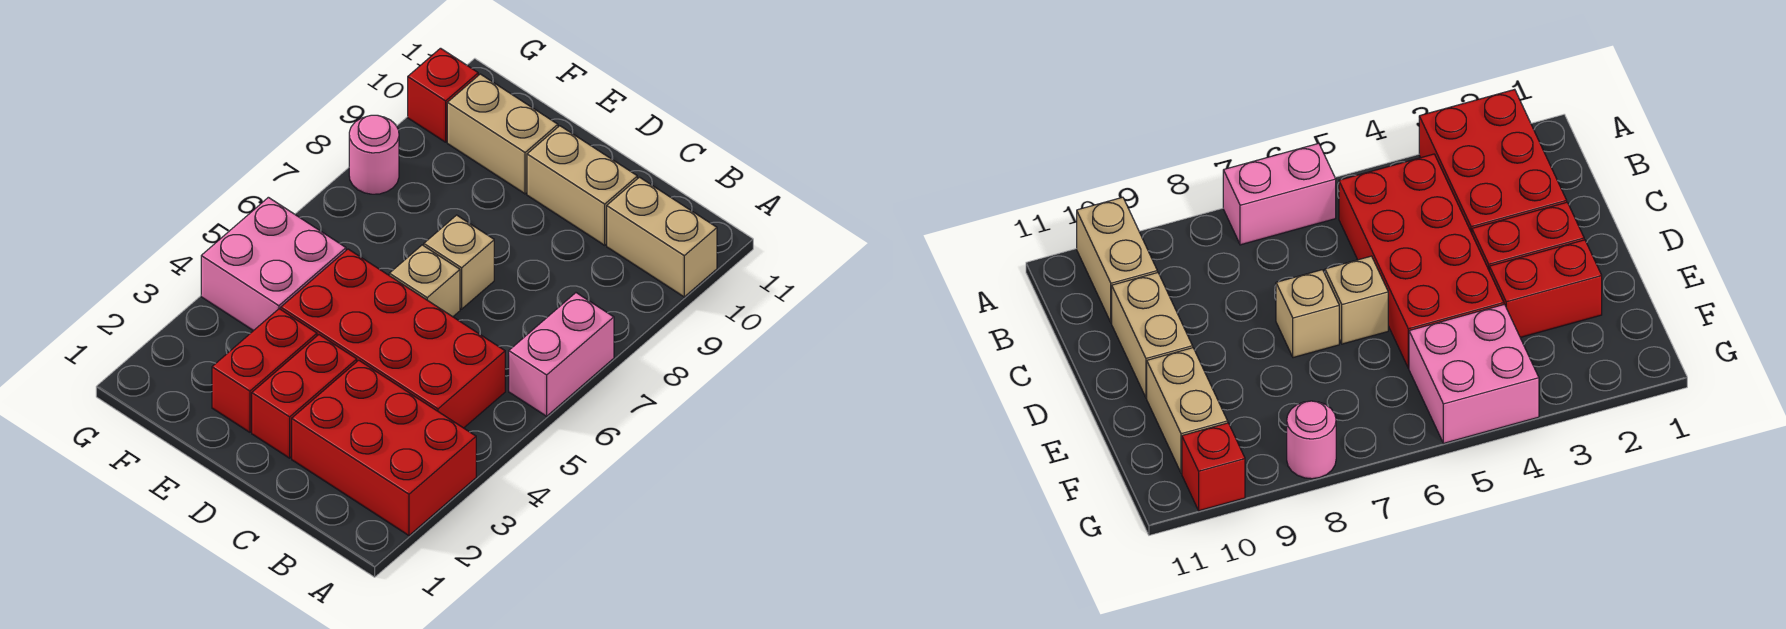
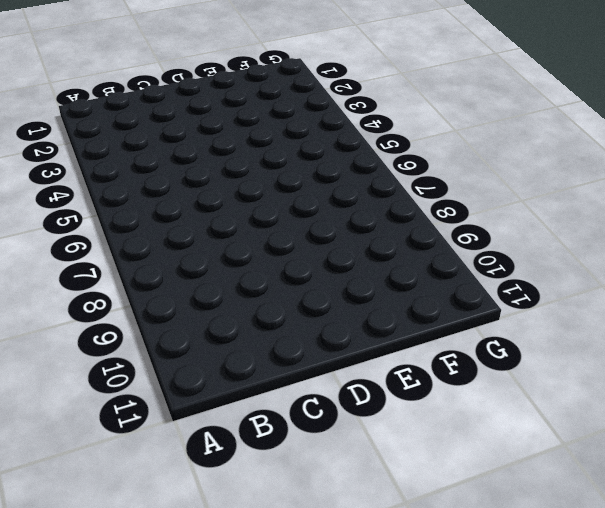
none -> red brick A2:C3 level 1
none -> pink brick A6:A7 level 1
none -> tan brick A10:B10 level 1

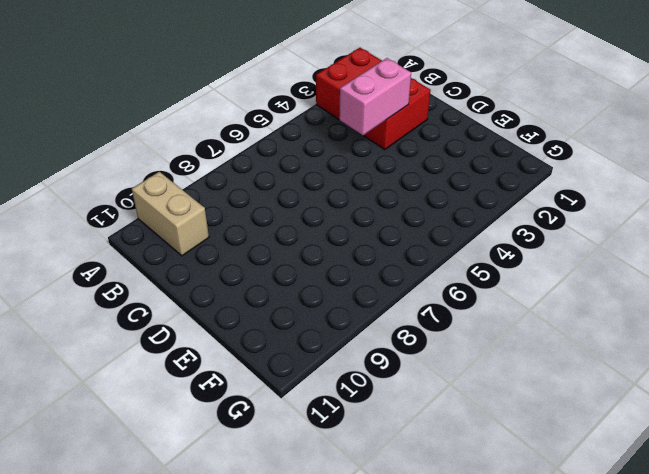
pink brick C3:C4 level 2 -> pink brick A6:A7 level 1
none -> red brick B4:E5 level 1
none -> tan brick C10:D10 level 1
none -> red brick D2:D3 level 1

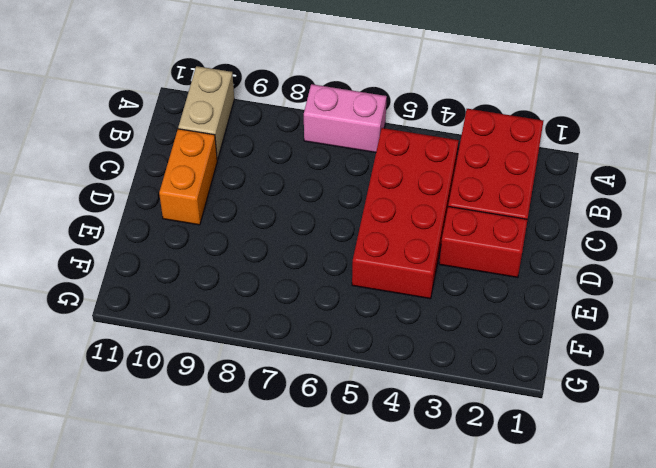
orange brick C10:D10 level 1 -> tan brick C10:D10 level 1
none -> tan brick D6 level 1
none -> tan brick D7 level 1
none -> red brick E2:E3 level 1

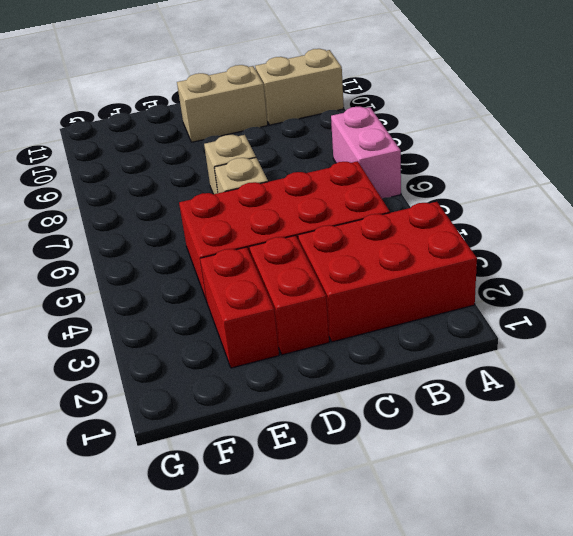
none -> tan brick E10:F10 level 1
none -> pink brick F4:G5 level 1
none -> pink round brick G8 level 1

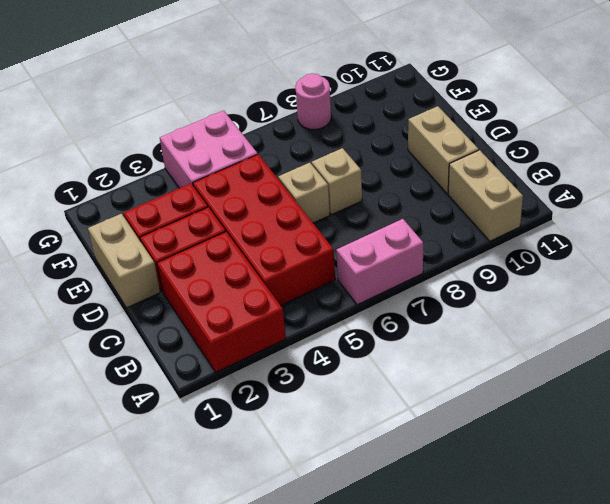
tan brick D1:E1 level 1 -> tan brick E10:F10 level 1
none -> red brick G10 level 1

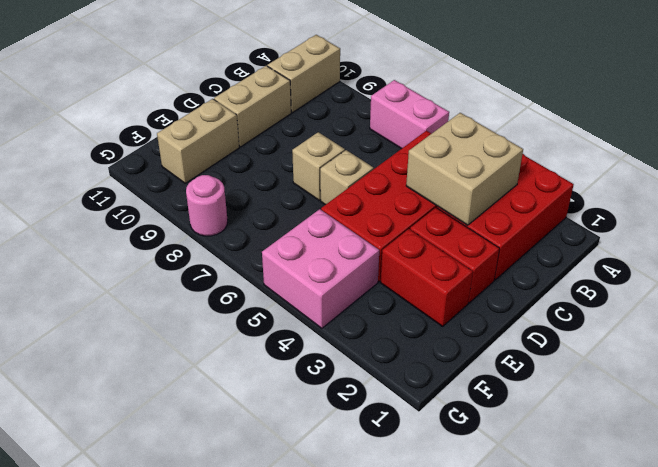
tan brick B3:C4 level 2 -> none
none -> red brick G10 level 1

